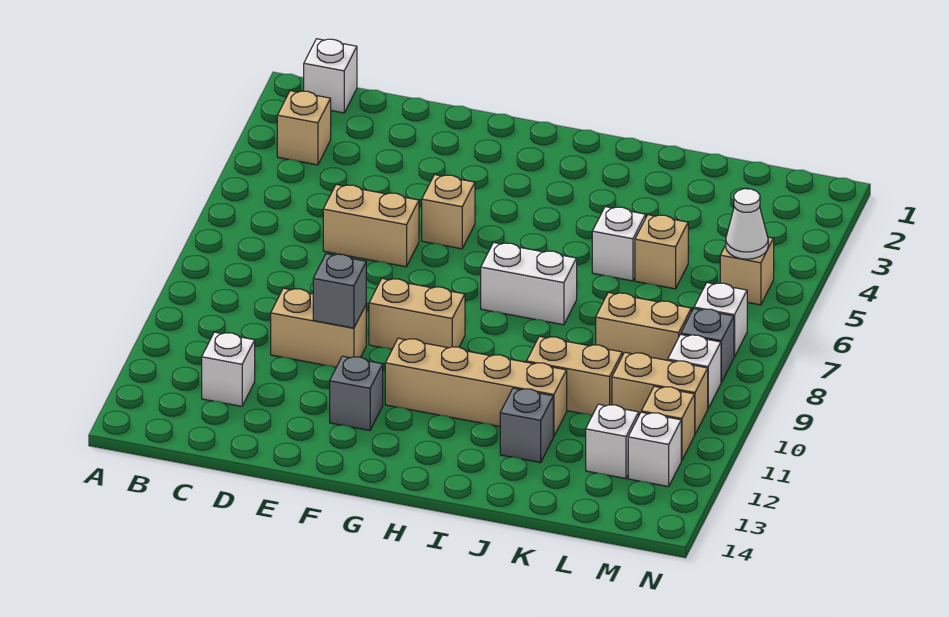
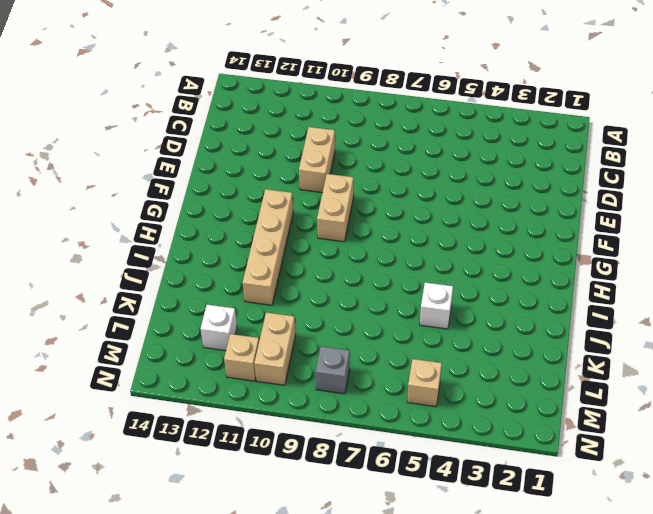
none -> white brick B1 level 1
none -> tan brick B3 level 1
none -> white brick C12 level 1

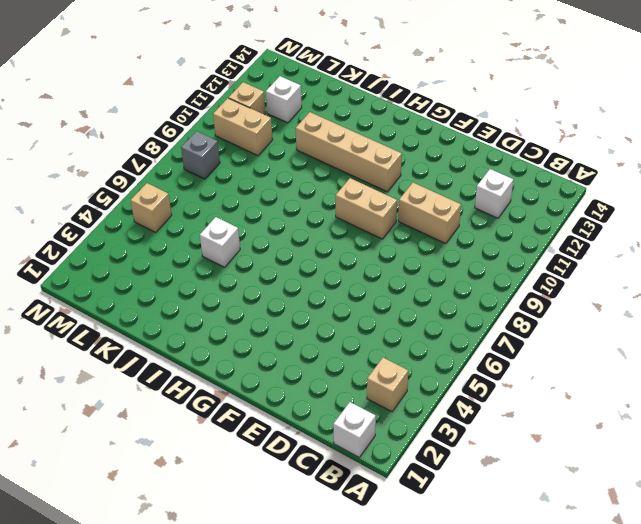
none -> tan brick D6:E6 level 1
none -> tan brick F5 level 1
none -> grey brick F12 level 1

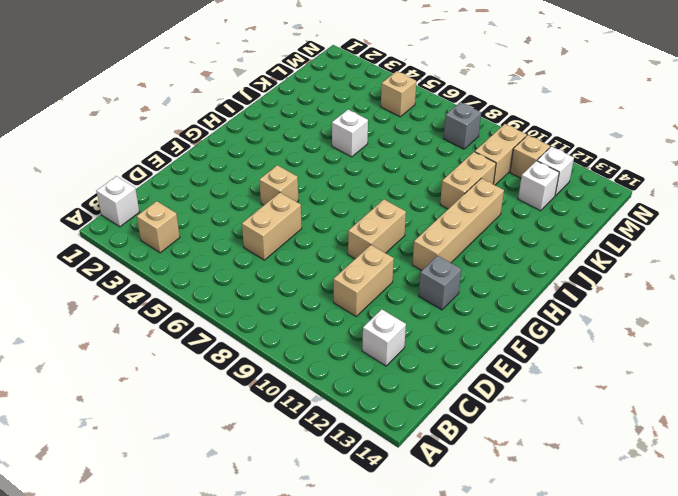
none -> white brick H7:I7 level 1
none -> grey brick J12 level 1
none -> tan brick K5 level 1

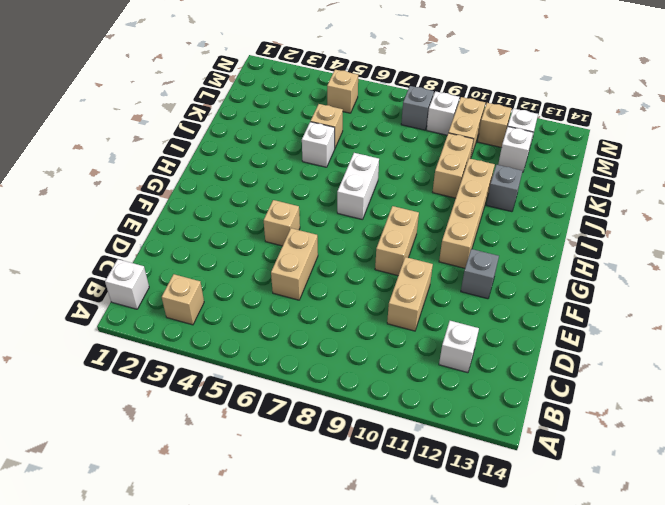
none -> tan brick K8:L8 level 1
none -> white brick M7 level 1
none -> grey brick E10 level 2

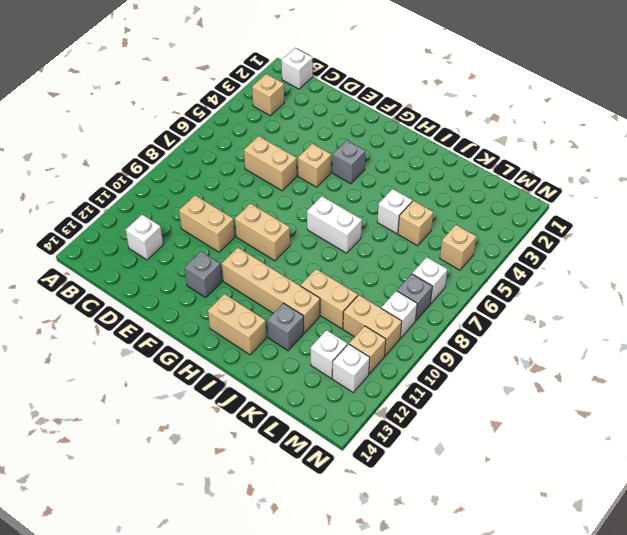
grey brick G4 level 1 -> grey brick E10 level 2
tan brick H13:I13 level 1 -> tan brick K8:L8 level 1
none -> white cone M5 level 2

